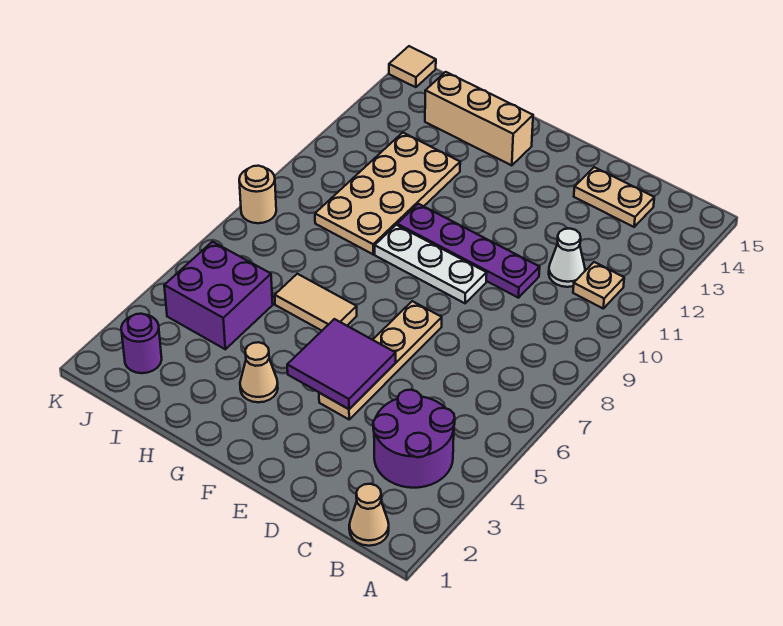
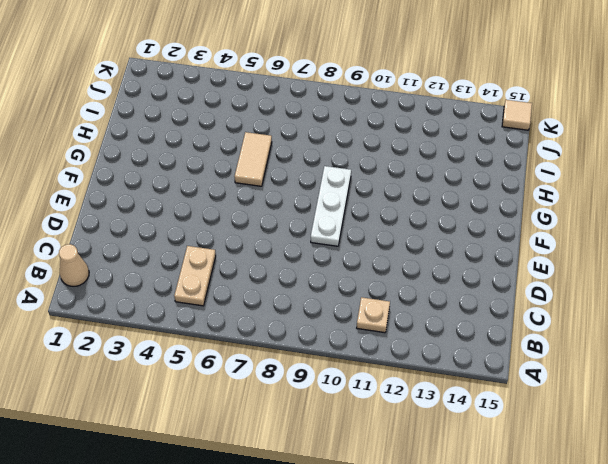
tan plate B5:C5 level 1 -> tan plate C14:D14 level 1
none -> purple round brick B3:C4 level 1
none -> white cone C11 level 1
none -> purple plate D10:G10 level 1

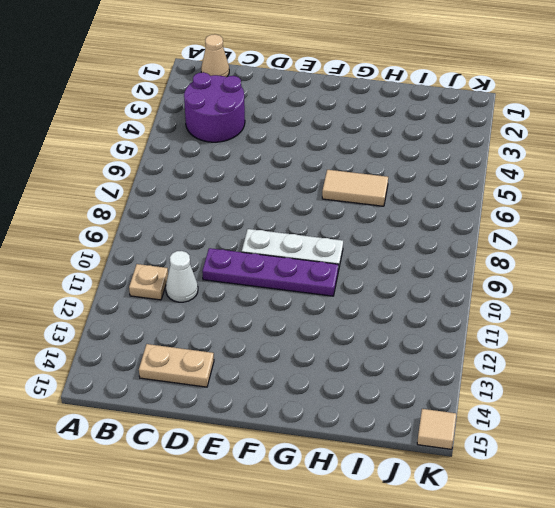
none -> tan plate E4:E7 level 1
none -> tan cone G3 level 1
none -> tan brick G14:I14 level 1

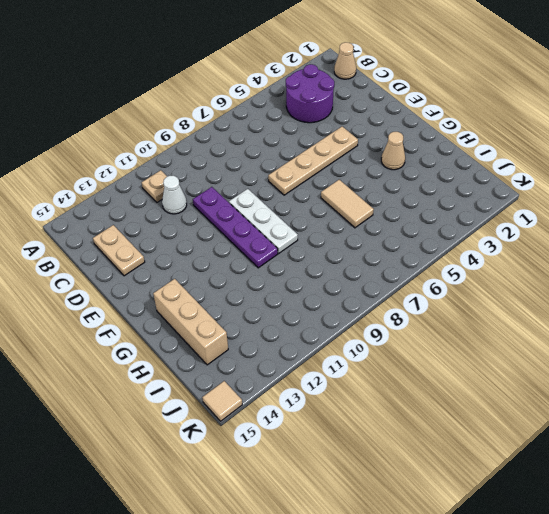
none -> tan plate H9:I12 level 1
none -> purple brick I4:J5 level 1
none -> purple round brick J2 level 1

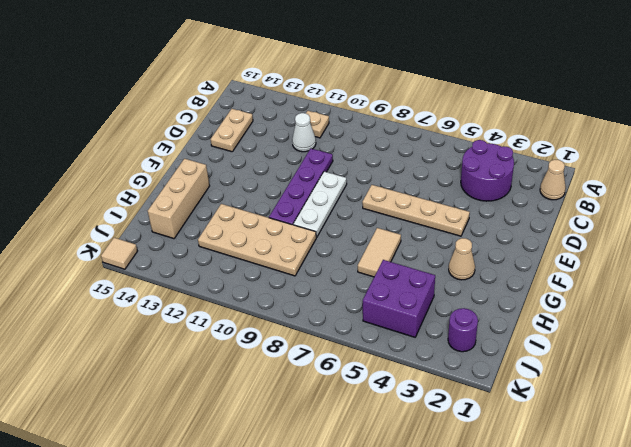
none -> tan round brick K8 level 1
none -> purple tile E4:F5 level 2

